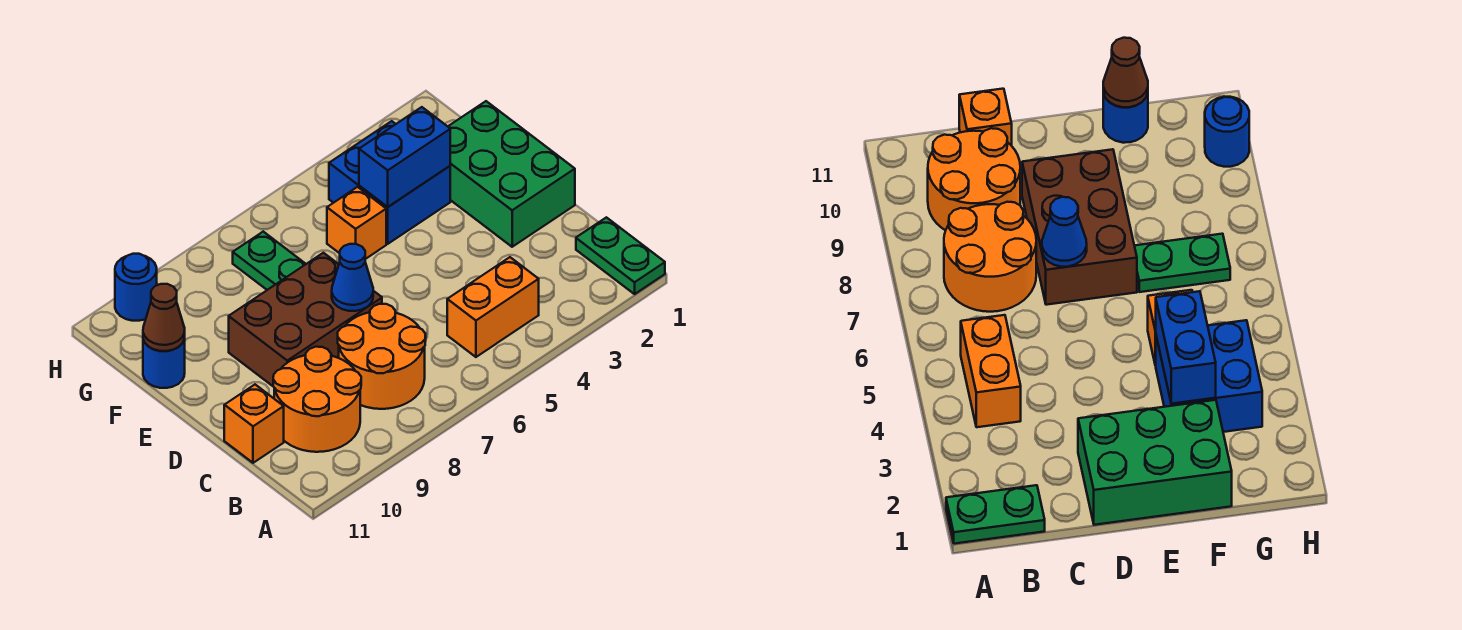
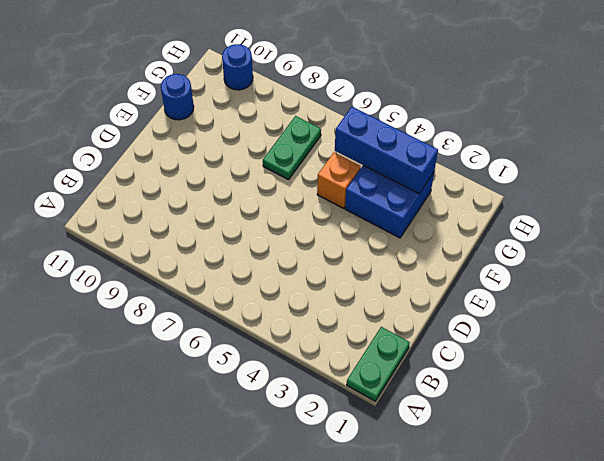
blue brick G3:G5 level 2 -> none
none -> orange brick B4:B5 level 1
none -> orange round brick B7:C8 level 1
none -> orange round brick B9:C10 level 1

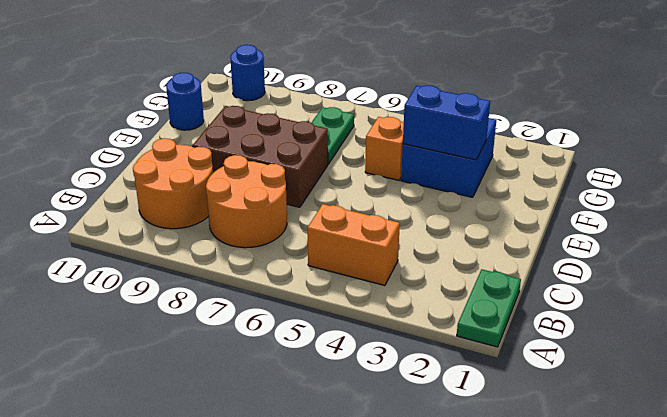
none -> orange brick C11 level 1
none -> green brick D1:F2 level 1
none -> blue cone D7 level 2

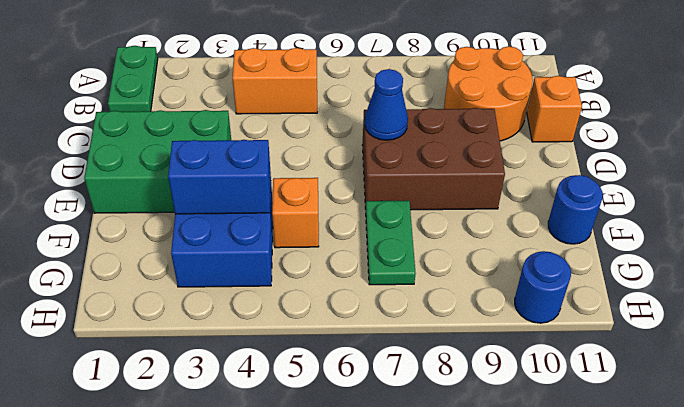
green brick D1:E3 level 1 -> green brick D1:F2 level 1
none -> orange round brick B7:C8 level 1
none -> brown cone F11 level 2

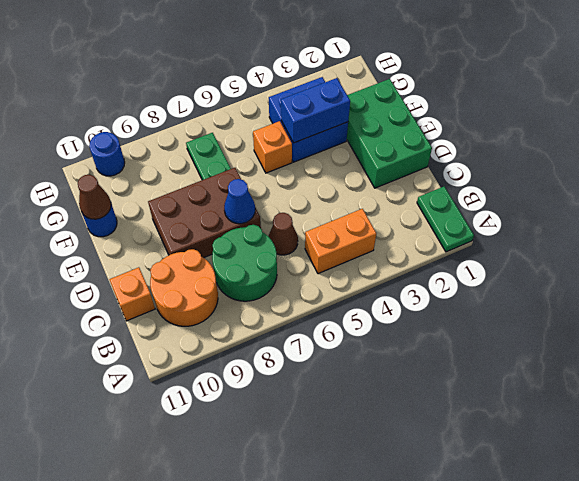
green round brick B7:C8 level 1 -> orange round brick B7:C8 level 1
brown cone C6 level 1 -> none

